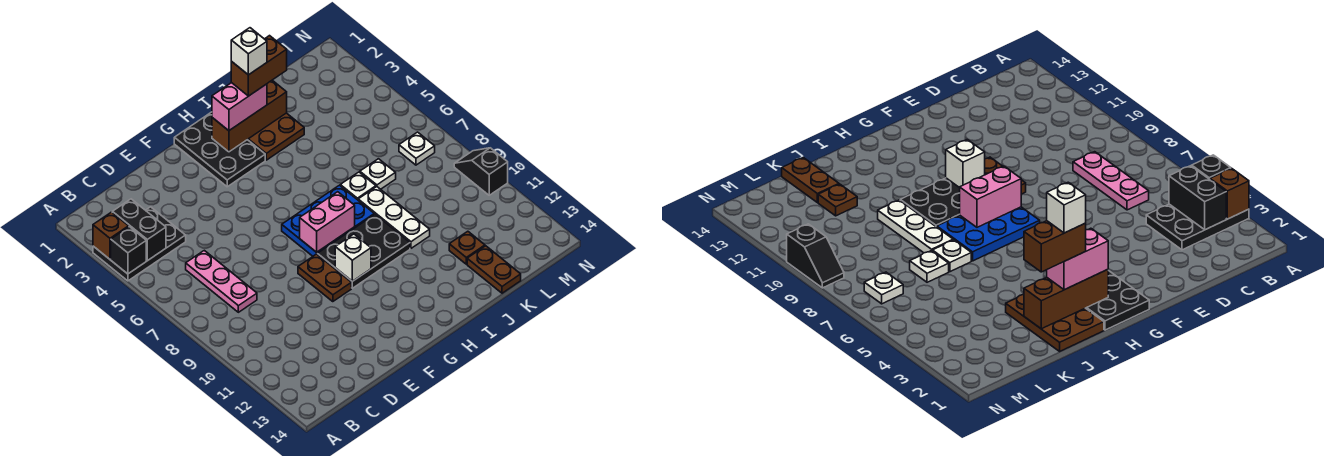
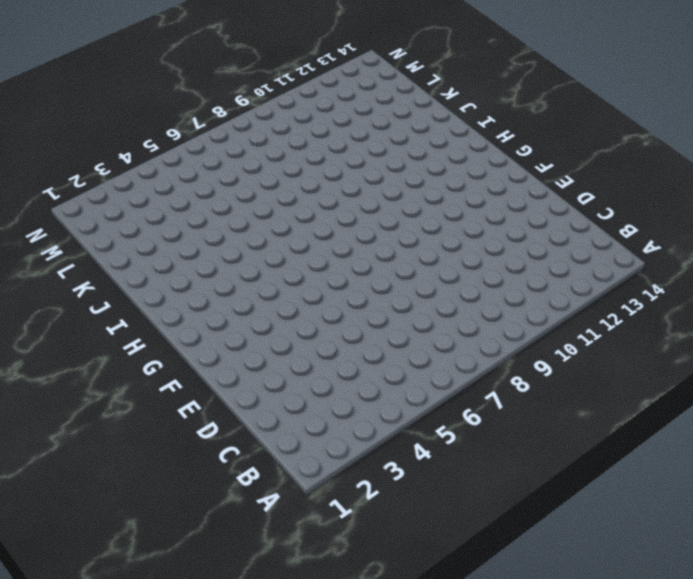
none -> black plate A3:C4 level 1
none -> pink plate C6:C8 level 1
none -> brown plate F9:F10 level 1

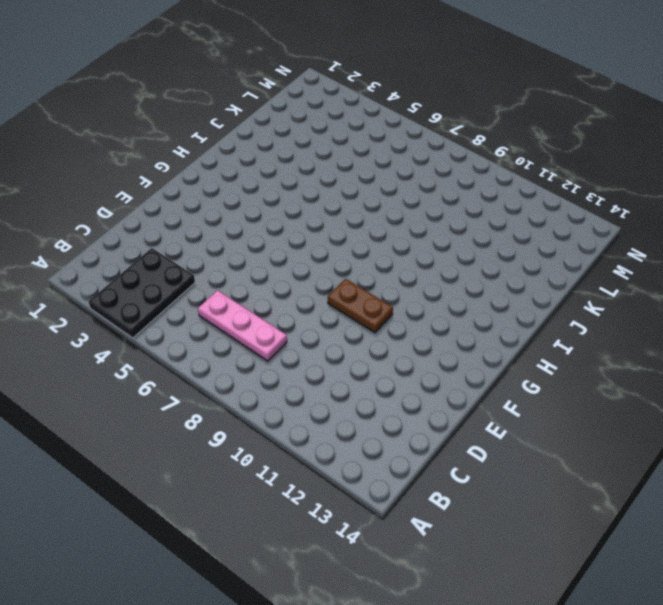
none -> black plate G1:H3 level 1
none -> blue plate G7:I8 level 1
none -> black plate G9:I10 level 1

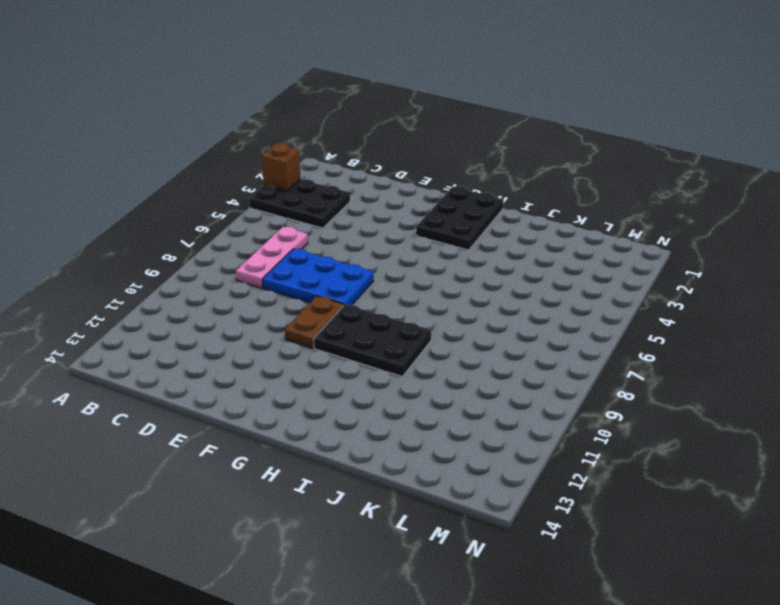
blue plate D7:F8 level 1 -> blue plate G7:I8 level 1
none -> brown plate I1:J3 level 1
none -> white plate J7 level 1
none -> white plate J8:J10 level 1

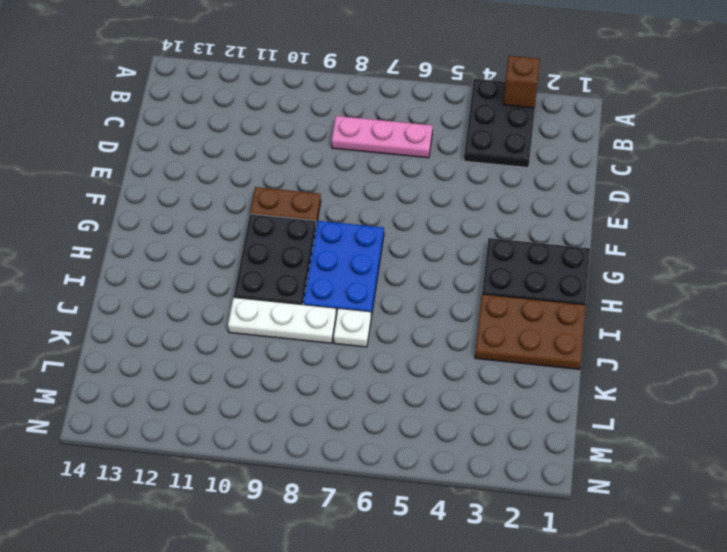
none -> white plate K7 level 1
none -> brown plate K12 level 1
none -> brown plate K13:K14 level 1

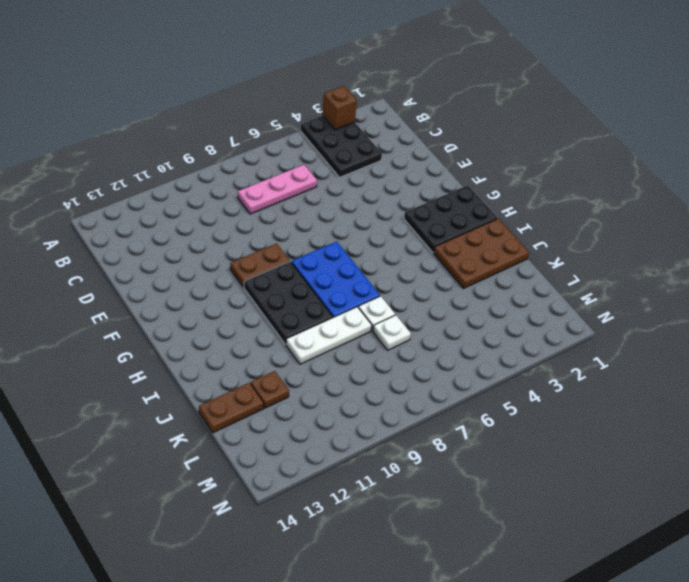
none -> white plate M7 level 1
none -> black slope N9:N10 level 1 top 10
none -> black brick A4 level 2

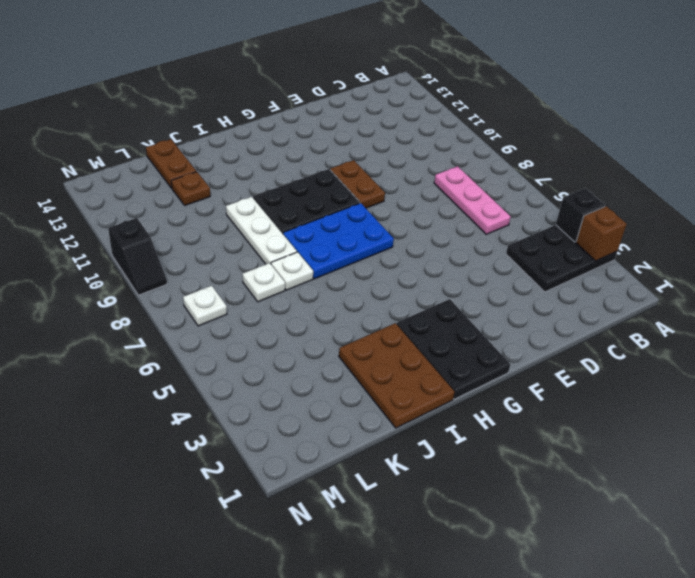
none -> black brick B3:B4 level 2
none -> pink brick G8:H8 level 2
none -> white brick G10 level 2

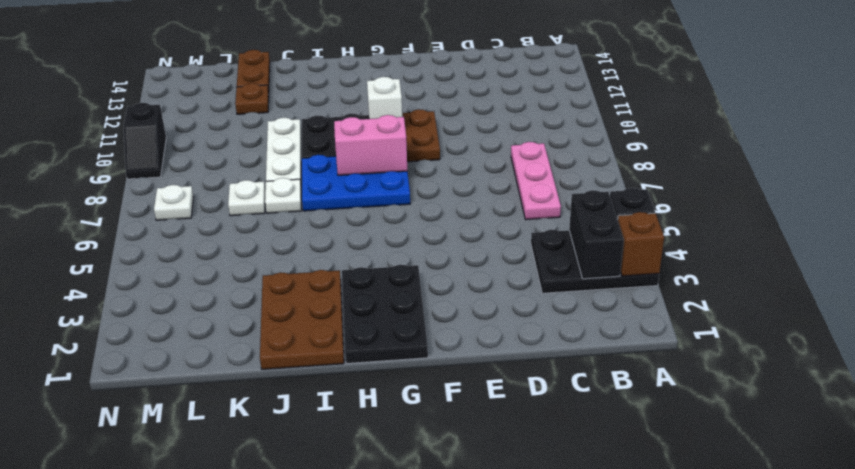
none -> brown brick H2:J2 level 2
none -> pink brick H2:I2 level 3
none -> brown brick I2:J2 level 4

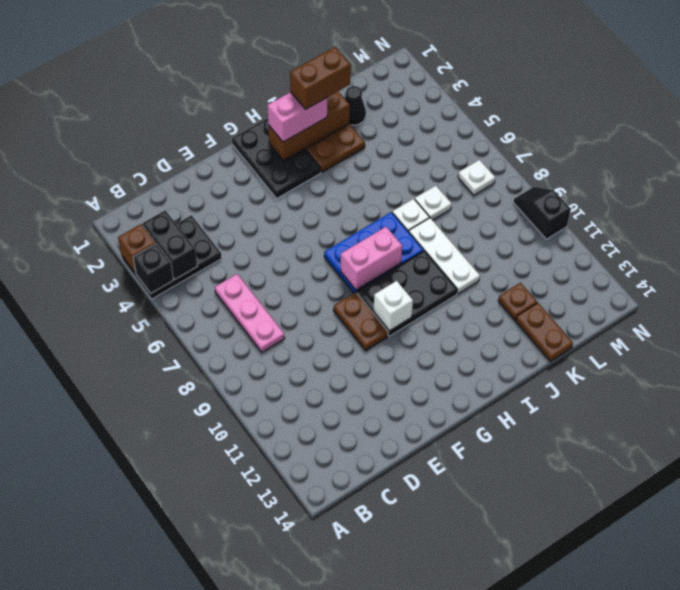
black cone K2 level 1 -> none
none -> white brick I2 level 5

